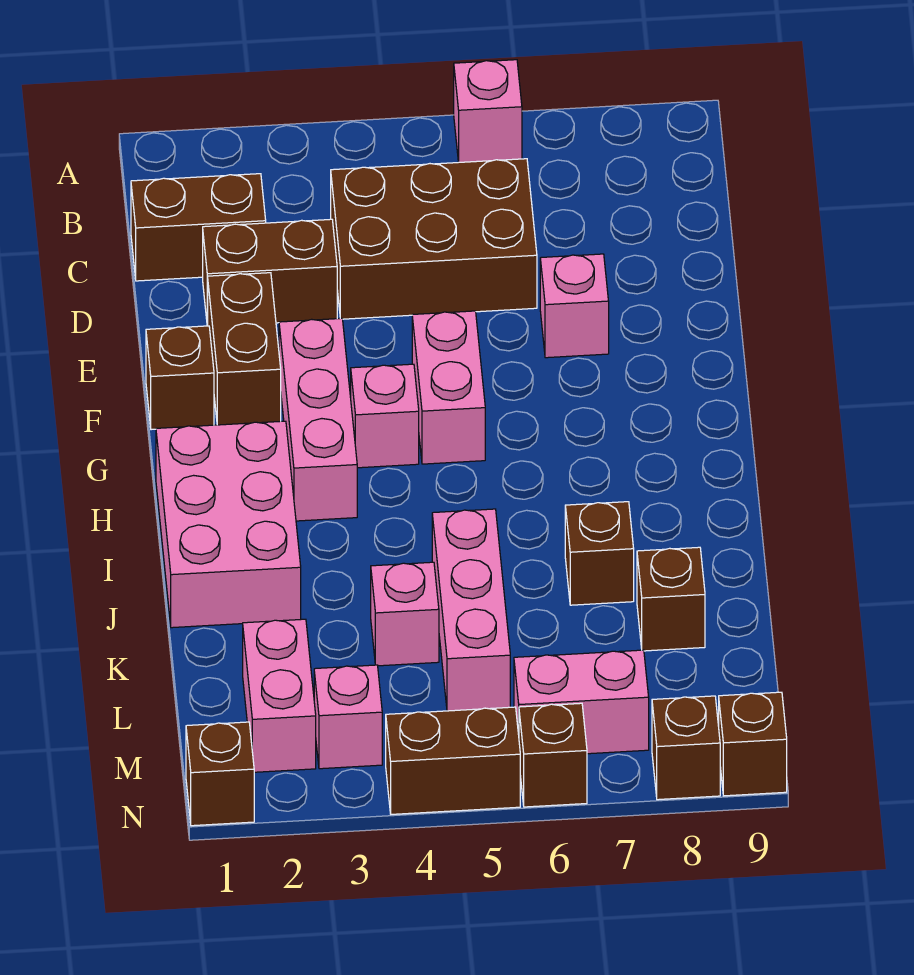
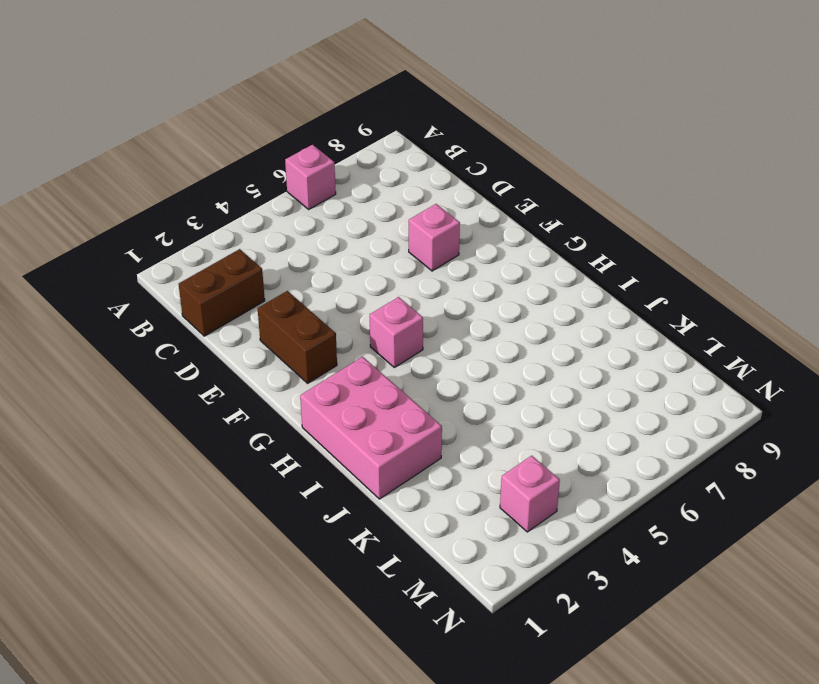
none -> brown brick C4:D6 level 1
none -> brown brick D2:D3 level 1
none -> brown brick F1 level 1

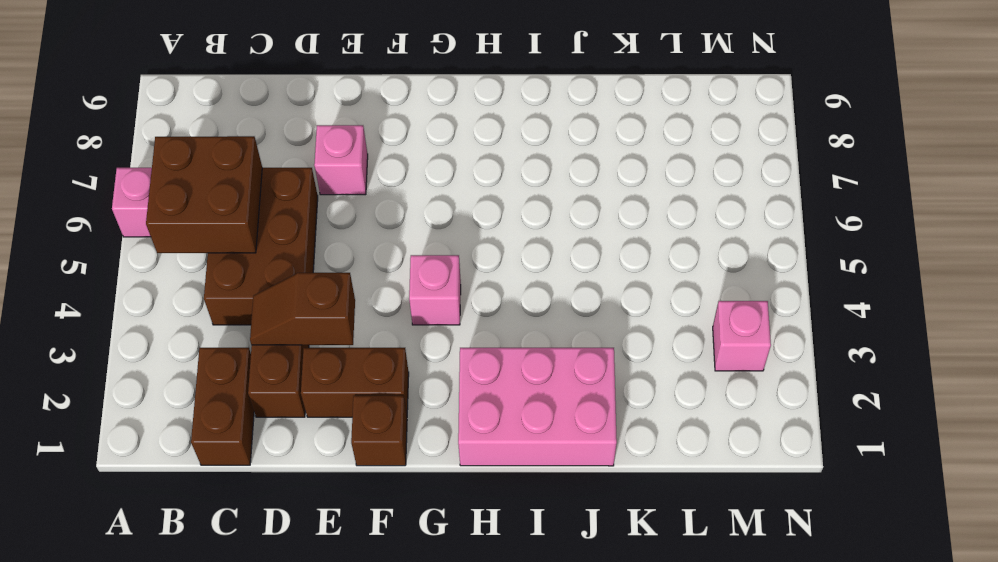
brown brick B5:C6 level 2 -> none
brown slope D3:E3 level 2 top E -> none
none -> pink brick F3:H3 level 1
none -> pink brick F5:G5 level 1
none -> pink brick J5:L5 level 1

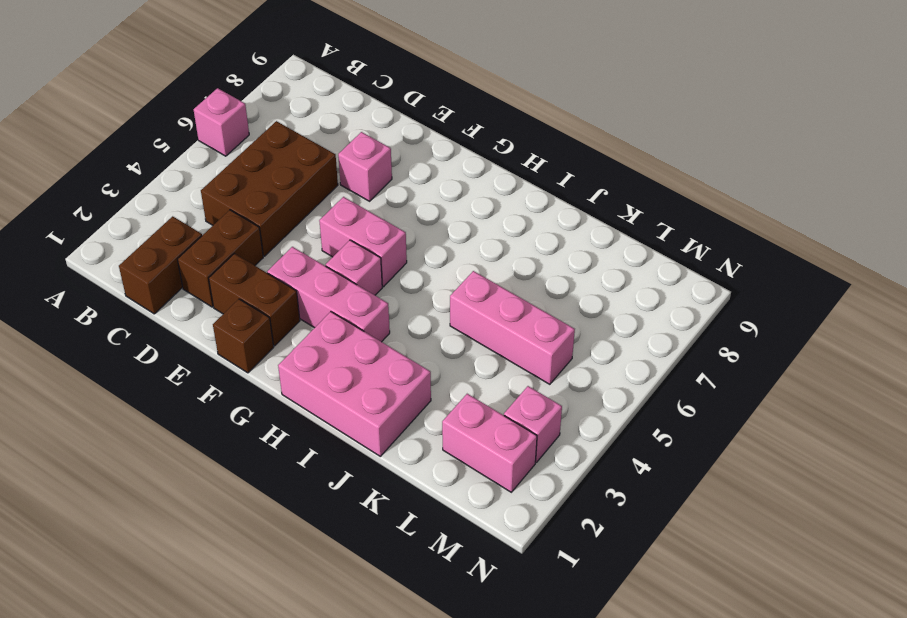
none -> brown brick J7 level 1
none -> pink brick K4 level 1
none -> brown brick K8 level 1

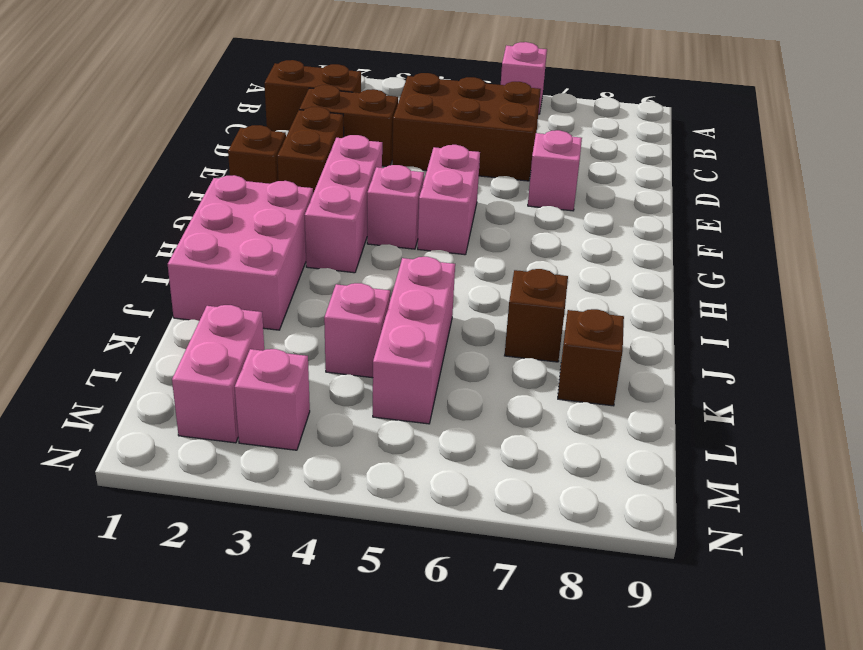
none -> pink brick M6:M7 level 1
none -> brown brick N1 level 1
none -> brown brick N4:N5 level 1

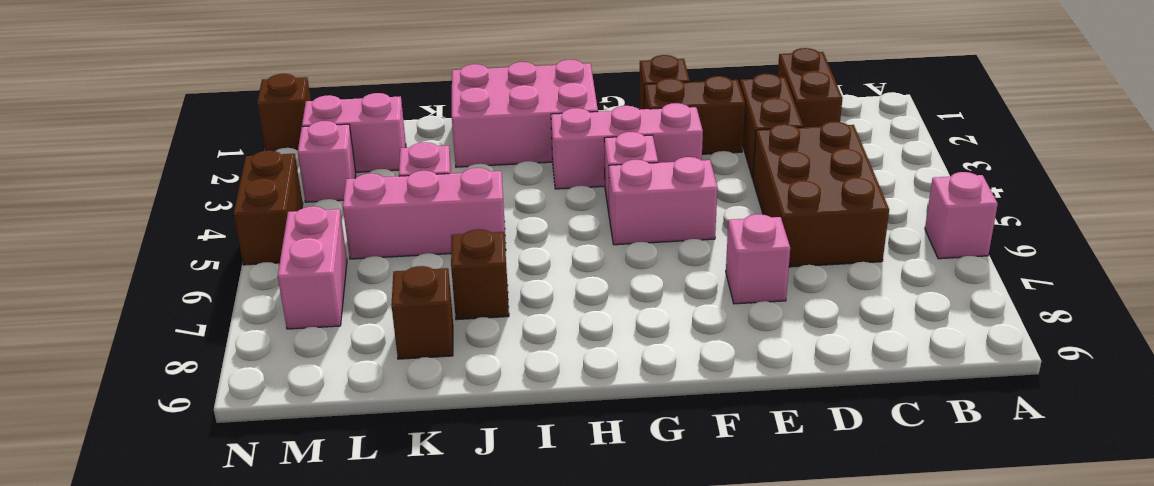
none -> brown brick N6 level 1
none -> brown brick N8 level 1
none -> brown brick N9 level 1

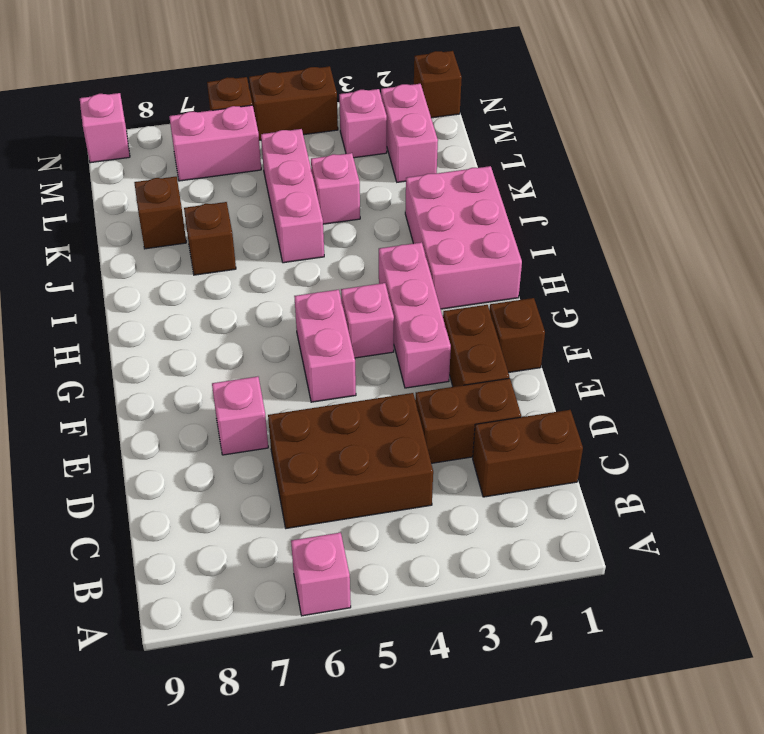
pink brick N9 level 1 -> brown brick N9 level 1
none -> brown brick N8 level 1

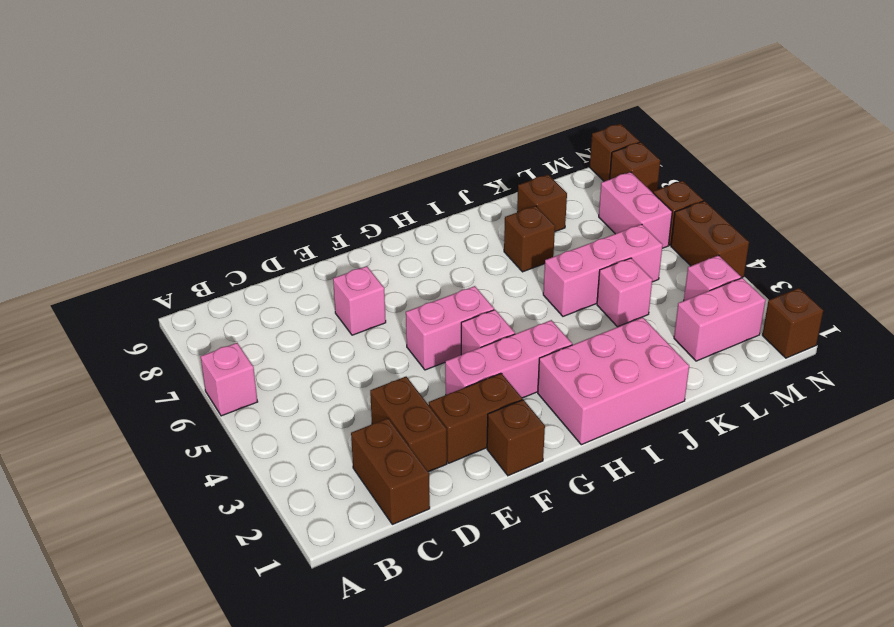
none -> brown brick C4:D6 level 1

